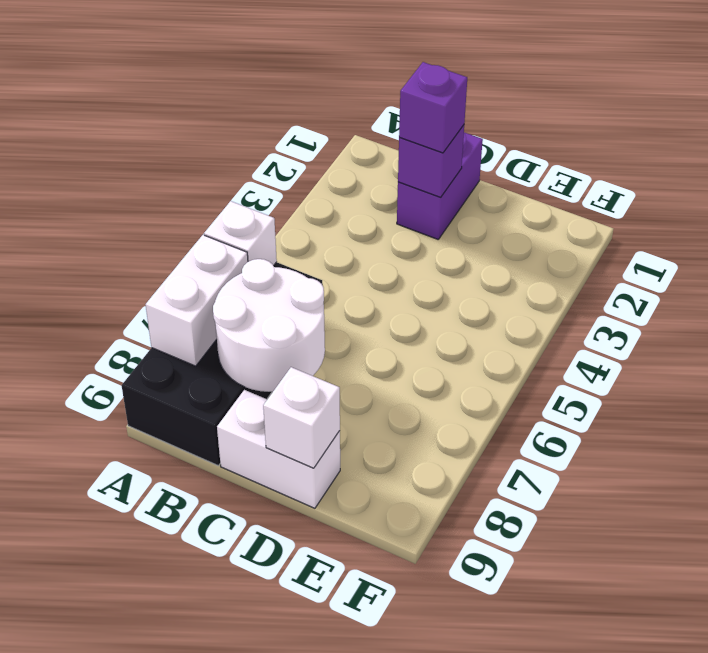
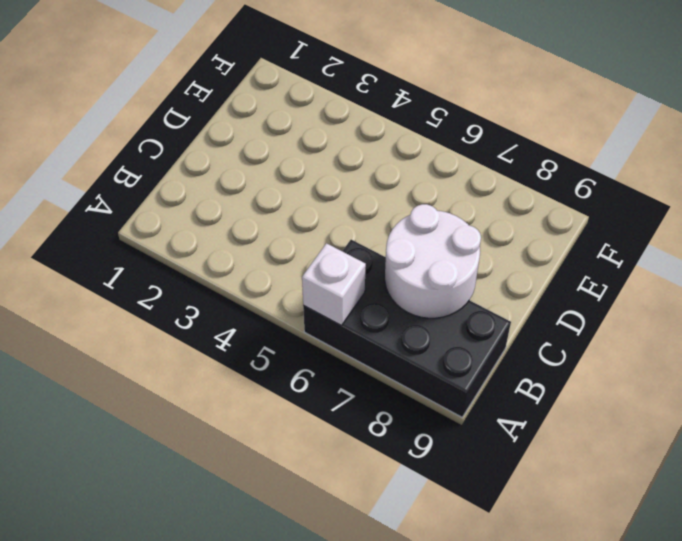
none -> purple brick C1:C2 level 1
none -> white brick C9:D9 level 1

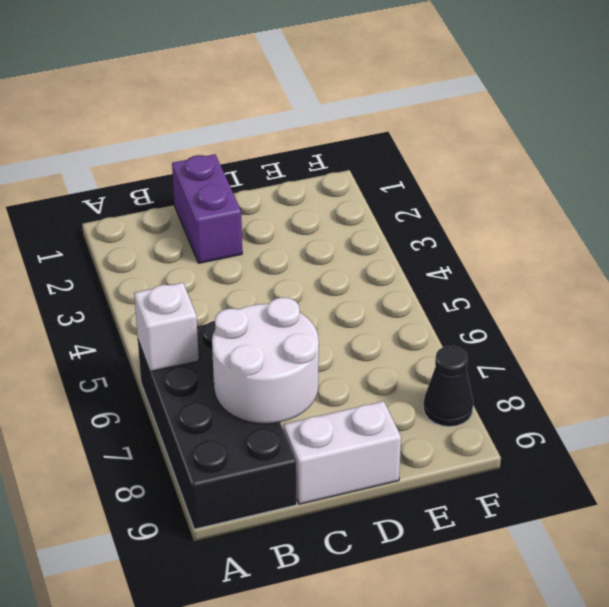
black cone F8 level 1 -> none
none -> white brick A7:A8 level 2
none -> purple brick C2 level 2

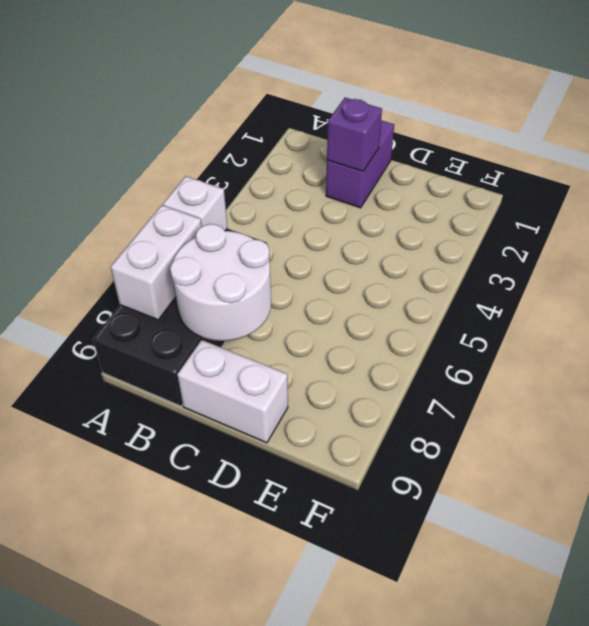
none -> white brick D9 level 2
none -> purple brick C2 level 3

